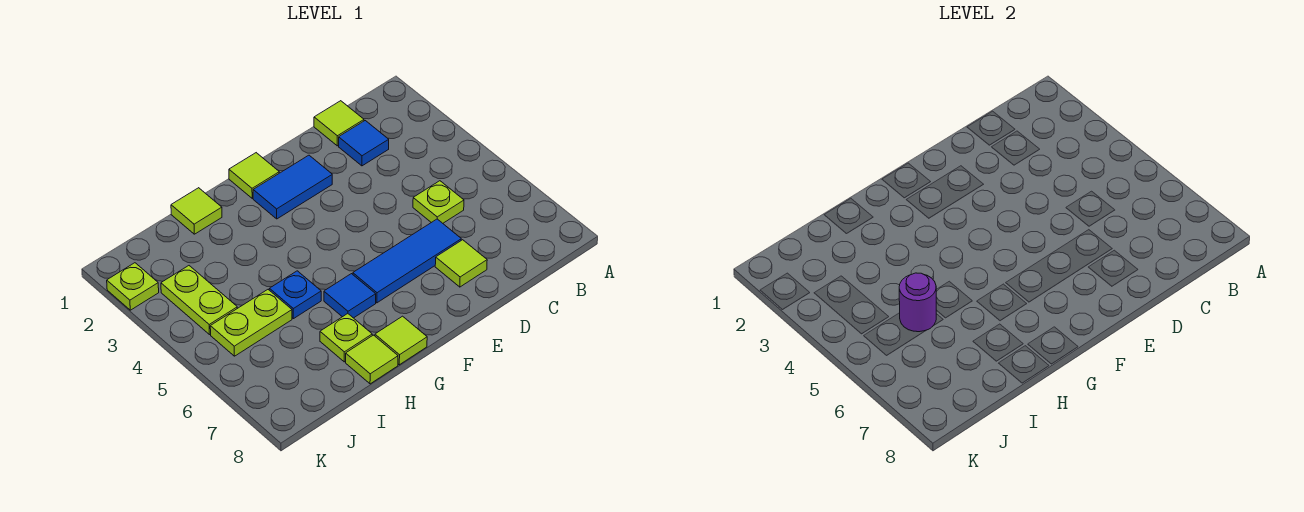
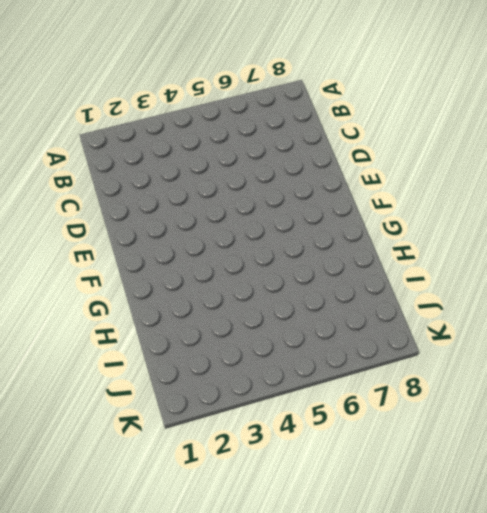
none -> lime tile C1 level 1
none -> blue tile C2 level 1
none -> lime plate C5 level 1

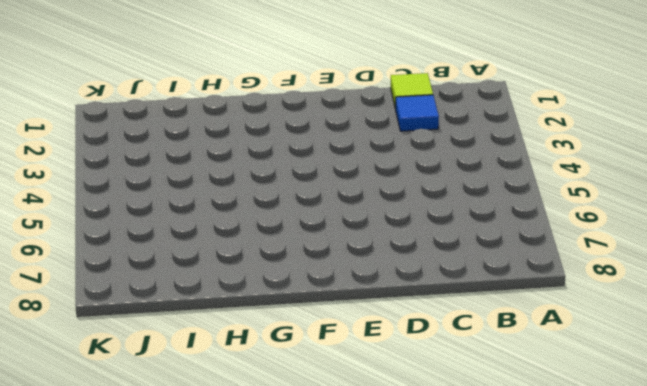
none -> lime plate C5 level 1
none -> blue tile D6:F6 level 1
none -> lime tile D7 level 1

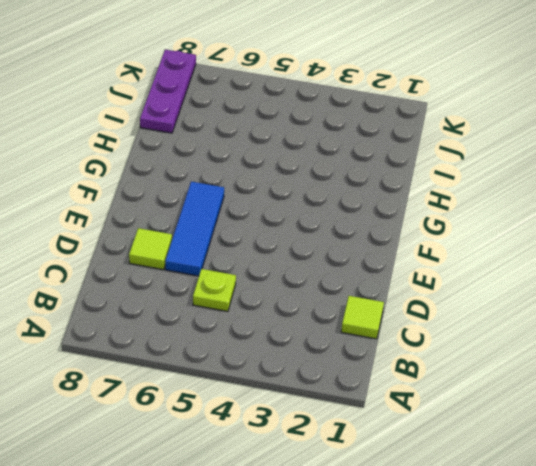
purple plate I8:K8 level 1 -> none
none -> blue tile C2 level 1
none -> blue tile E2:F2 level 1
none -> lime tile F1 level 1

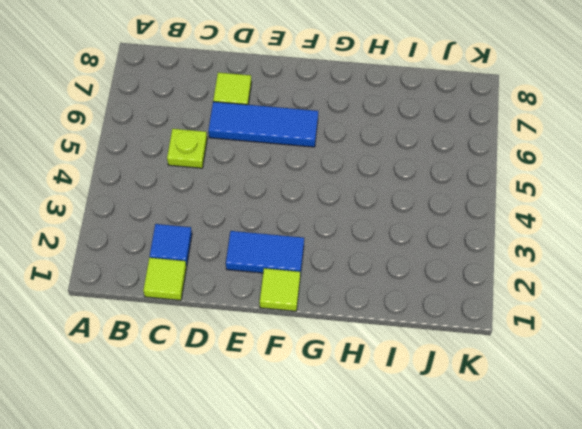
none -> blue tile G6 level 1
none -> lime tile G8 level 1
none -> lime tile H1 level 1

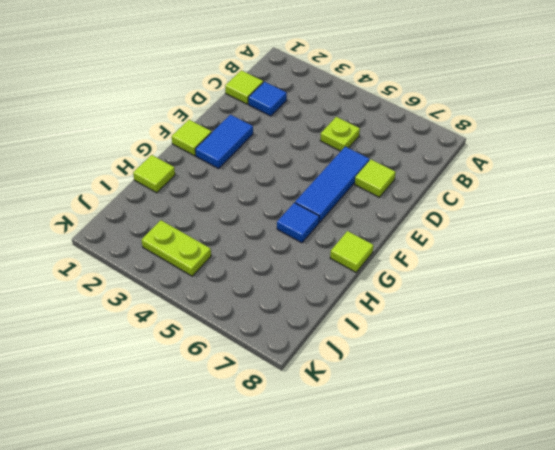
none -> blue plate H5 level 1
none -> lime plate H7 level 1
none -> lime tile H8 level 1

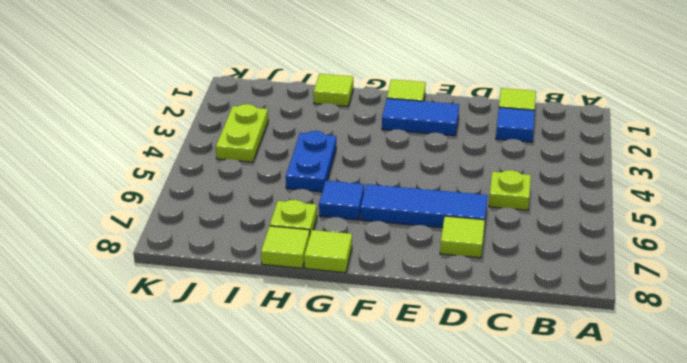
blue plate H4:H5 level 1 -> blue plate H5 level 1
none -> lime plate I5:J5 level 1
none -> lime plate K2 level 1
none -> purple round brick I5 level 2

